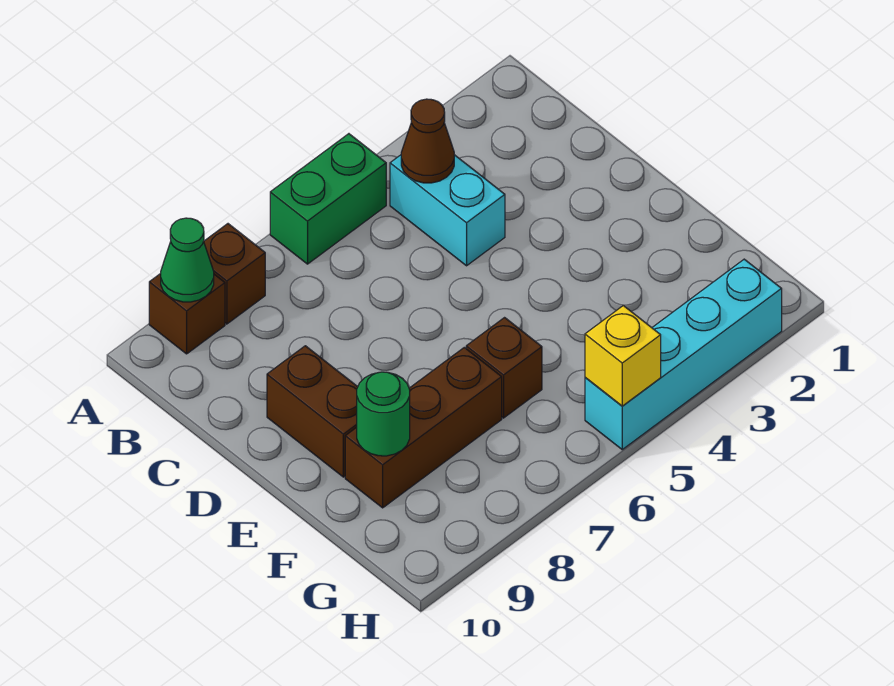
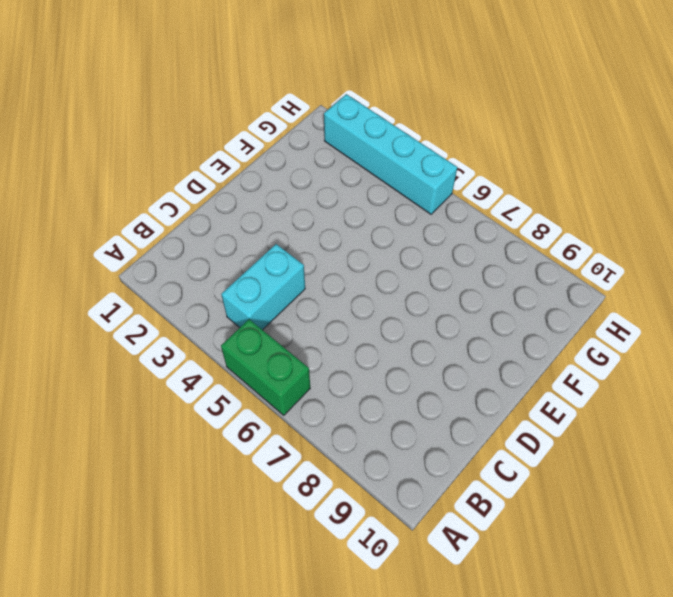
none -> brown brick A8 level 1
none -> brown brick A9 level 1
none -> brown brick D9:E9 level 1

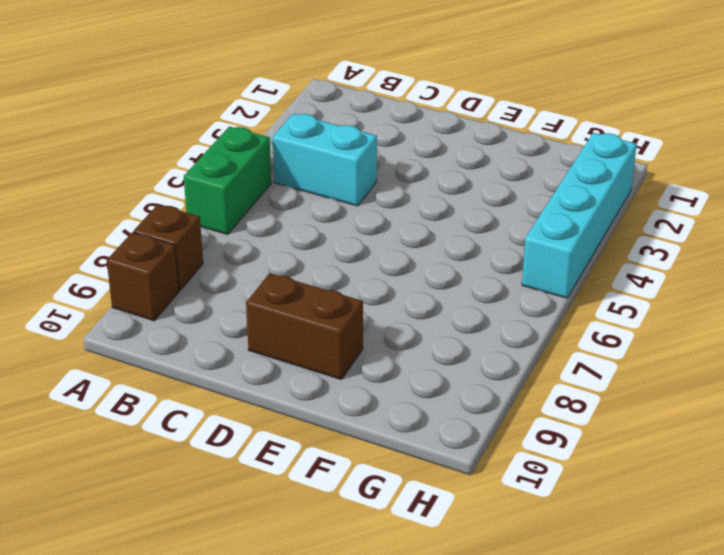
none -> brown brick F6 level 1
none -> brown brick F7:F9 level 1
none -> green cone A9 level 2

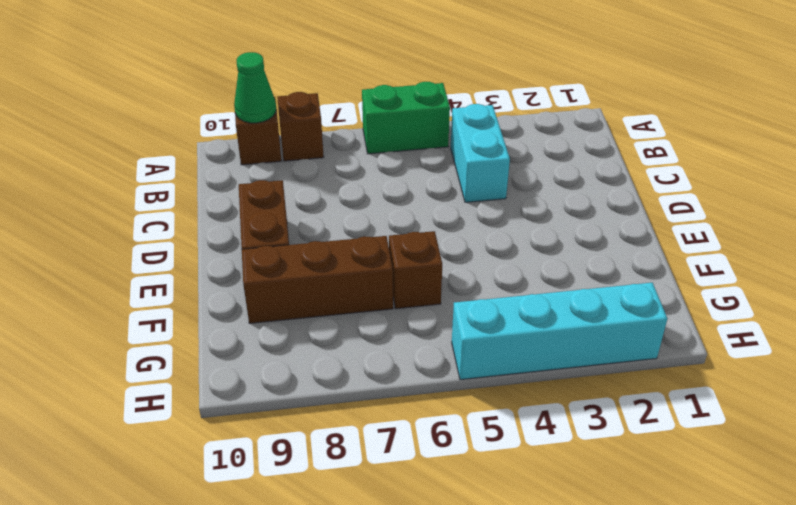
none -> brown cone B4 level 2
none -> green round brick F9 level 2
none -> yellow brick H5 level 2

